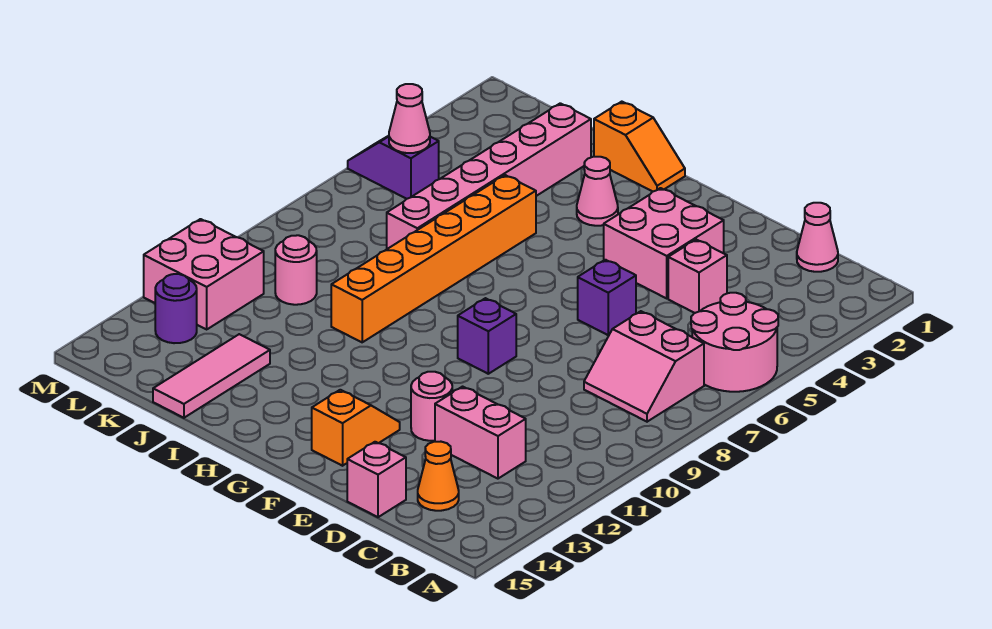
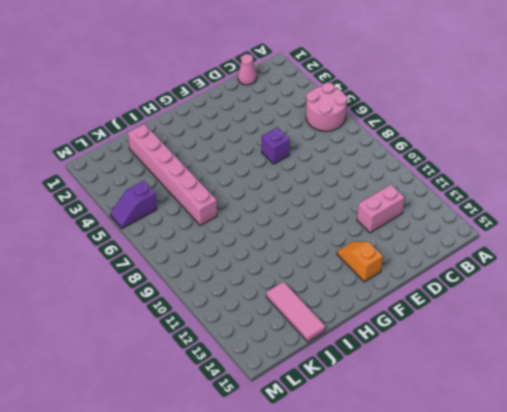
none -> pink slope B7:C8 level 1 top 7
none -> orange cone C14 level 1
none -> pink brick D4 level 1

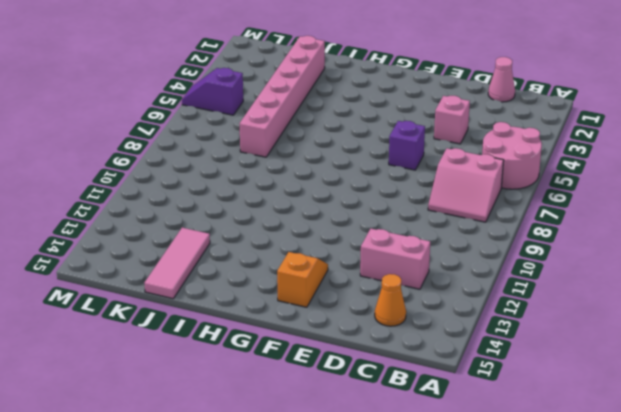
none -> pink brick D15 level 1
none -> pink brick E3:F4 level 1
none -> pink round brick E12 level 1

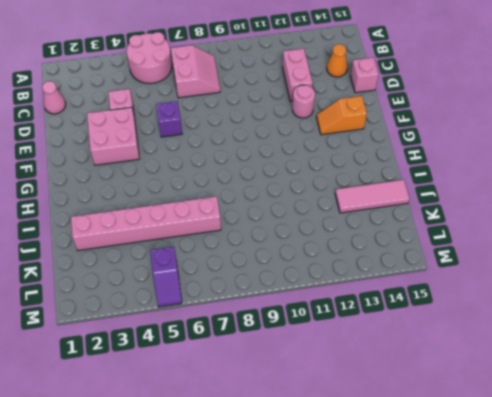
none -> purple brick F9 level 1
none -> orange slope H1:I1 level 1 top I
none -> pink cone H3 level 1

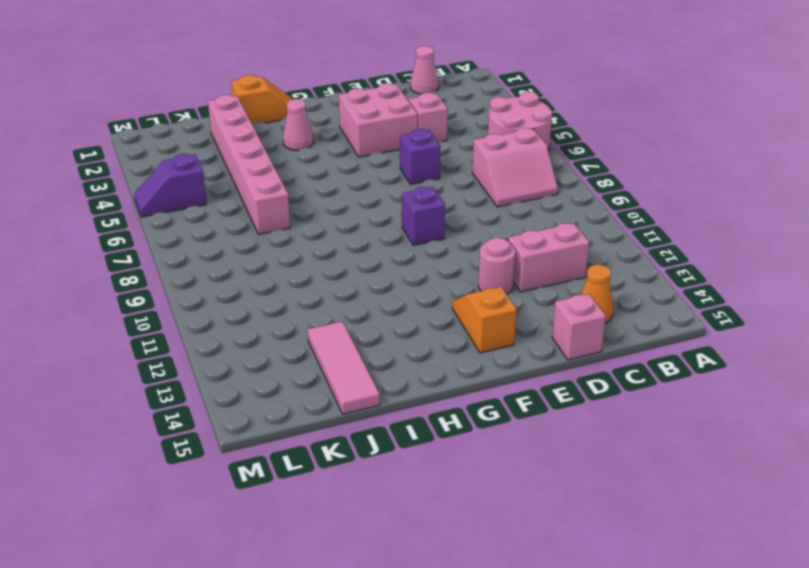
none -> orange brick I5:I10 level 1
none -> pink round brick K10 level 1
none -> pink brick L11:M12 level 1

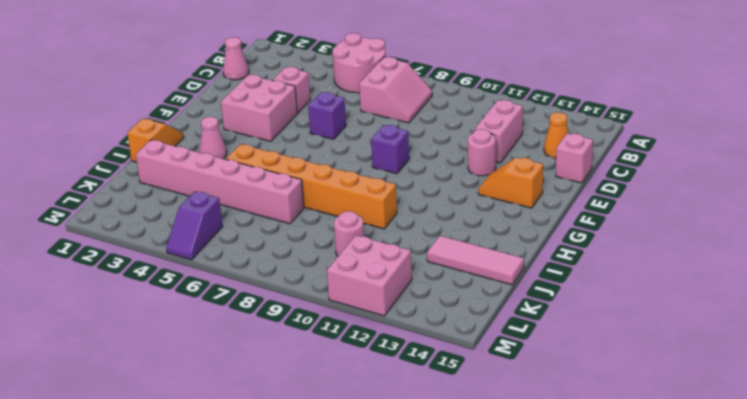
none -> purple round brick L13 level 1
none -> pink cone L5 level 2

